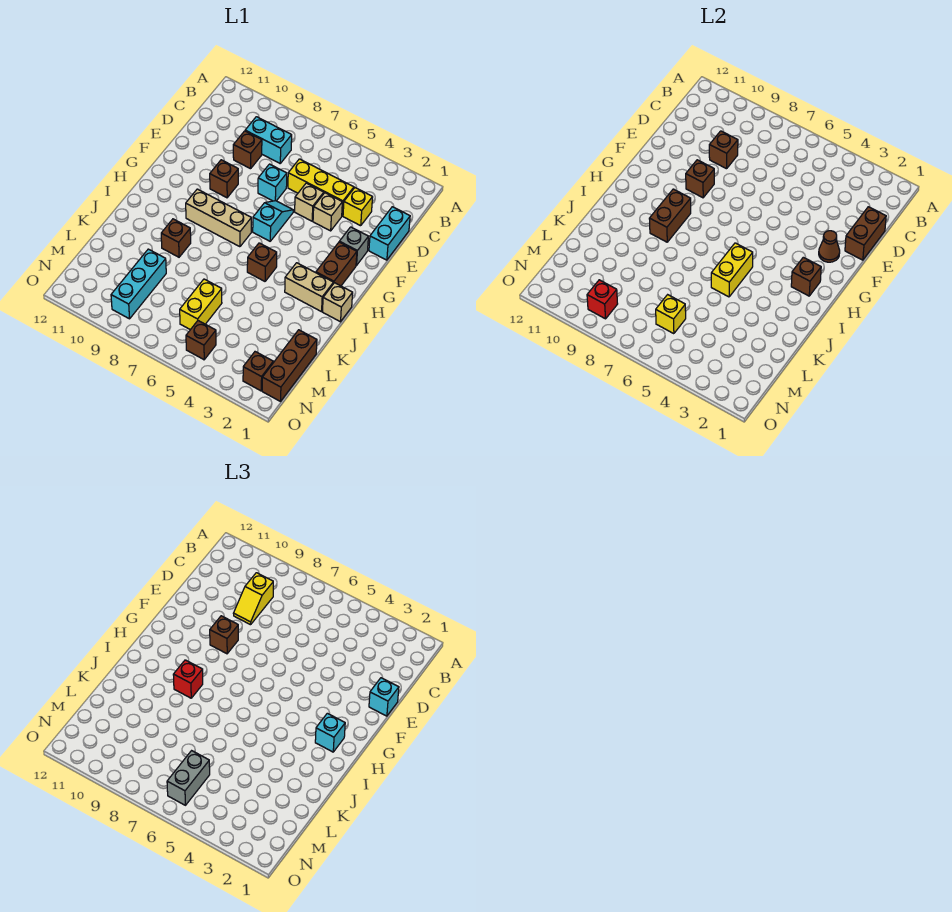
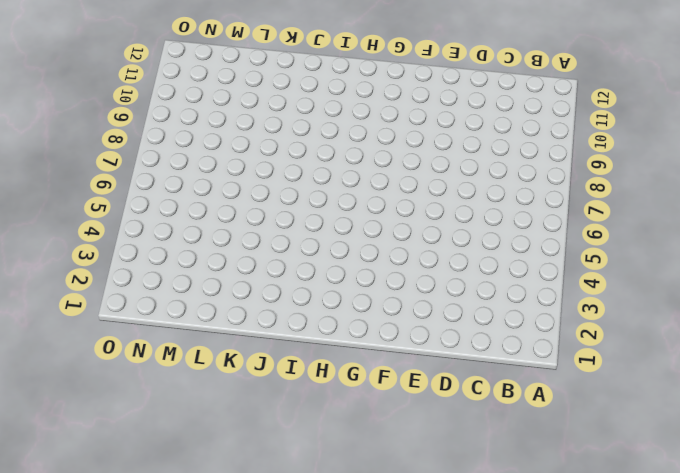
none -> cyan brick C8:C9 level 1
none -> cyan brick D1:E1 level 1
none -> yellow brick D3 level 1
none -> yellow brick D4:D6 level 1

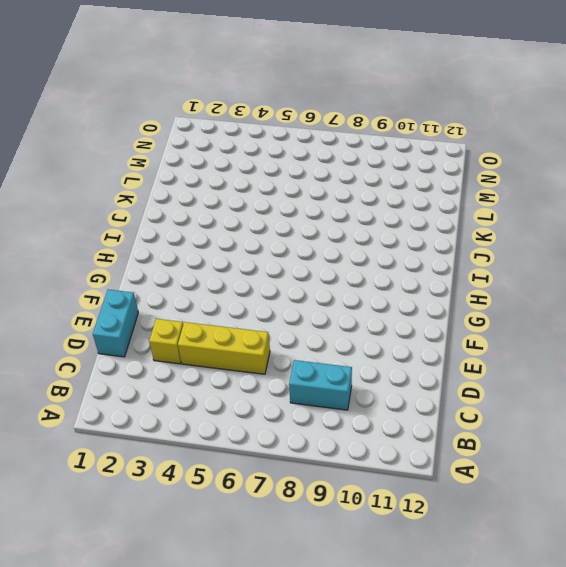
none -> brown brick D9 level 1
none -> tan brick E4 level 1
none -> tan brick E5 level 1
none -> cyan brick E7 level 1

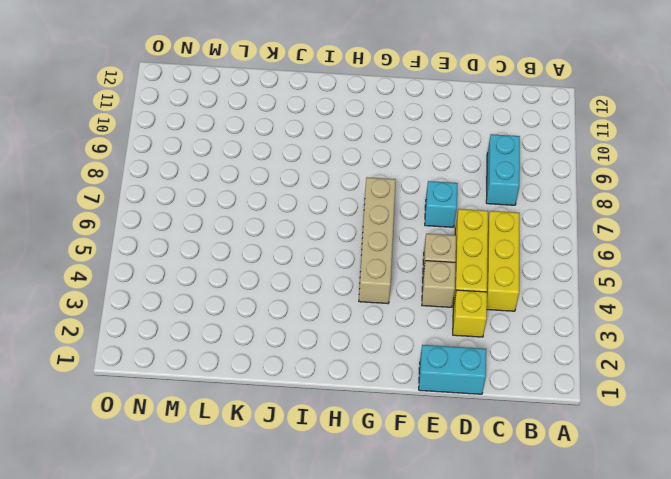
yellow brick C4:C6 level 1 -> none
tan brick G4:G7 level 1 -> cyan slope F6:G6 level 1 top G
none -> brown brick D9 level 1
none -> grey brick F2 level 1
none -> brown brick F9 level 1
none -> brown brick G2:H2 level 1

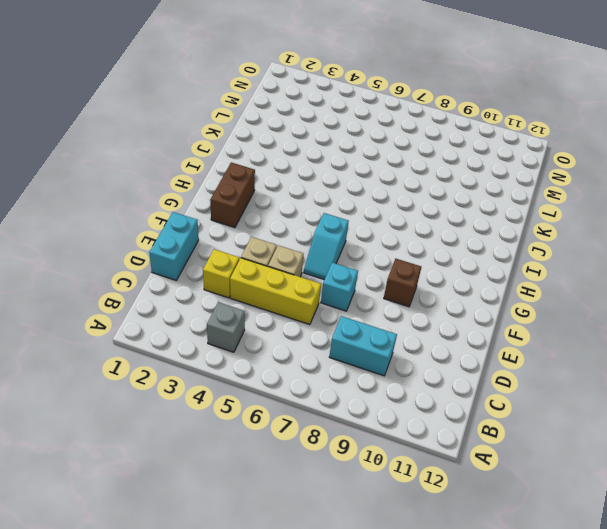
grey brick B4 level 1 -> grey brick F2 level 1
none -> brown brick D9 level 1
none -> tan brick H7:H9 level 1
none -> tan brick I1 level 1
none -> tan brick I2:I3 level 1

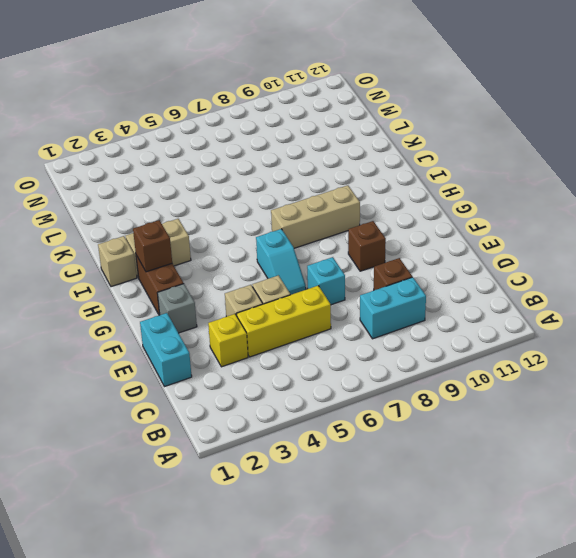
none -> brown brick I5 level 1
none -> brown brick J9 level 1
none -> brown brick L1:N1 level 1
none -> yellow brick L6:M6 level 1

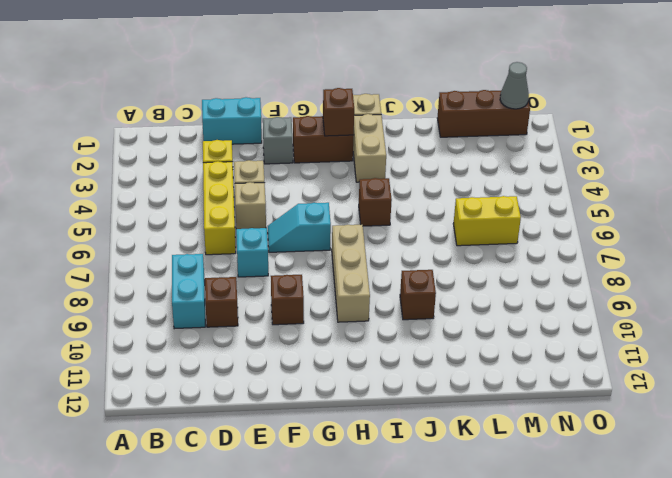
grey cone N1 level 2 -> none
none -> cyan brick L9:N9 level 1
none -> brown brick N2 level 1
none -> brown brick N5 level 1
none -> brown brick D1:E1 level 2

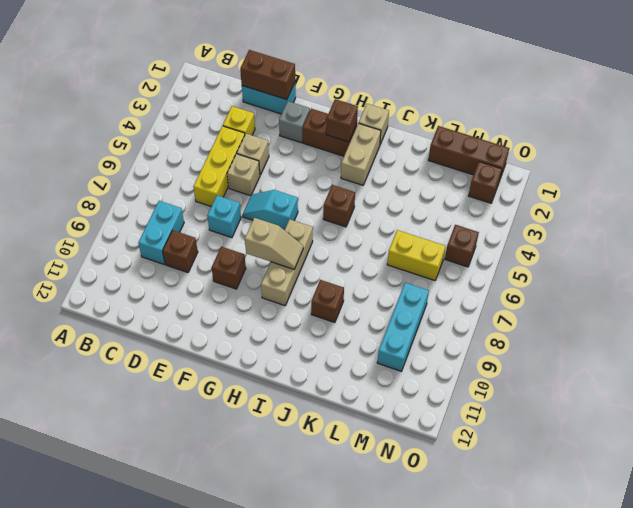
tan slope G8:H8 level 2 top G -> none
cyan brick M8:M10 level 1 -> cyan brick L9:N9 level 1
none -> brown brick D9 level 2
none -> brown cone F2 level 2
none -> brown brick F9 level 2
none -> brown brick H9:I9 level 2

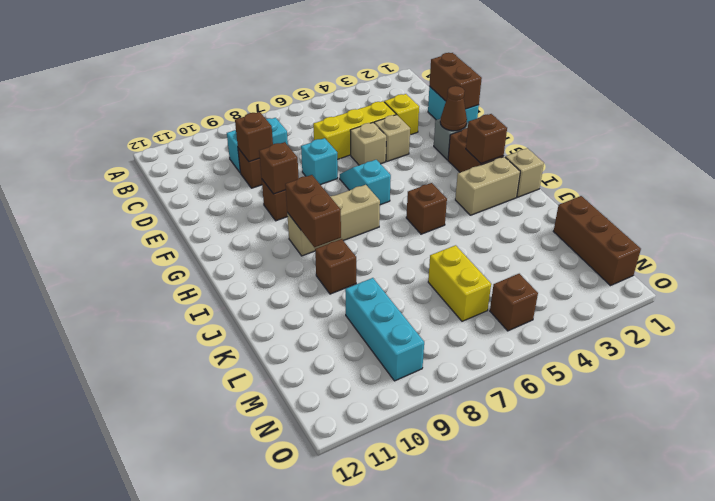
none -> brown brick N2 level 1
none -> yellow brick I5:J5 level 2
none -> yellow brick M6 level 2
none -> red brick N9 level 2

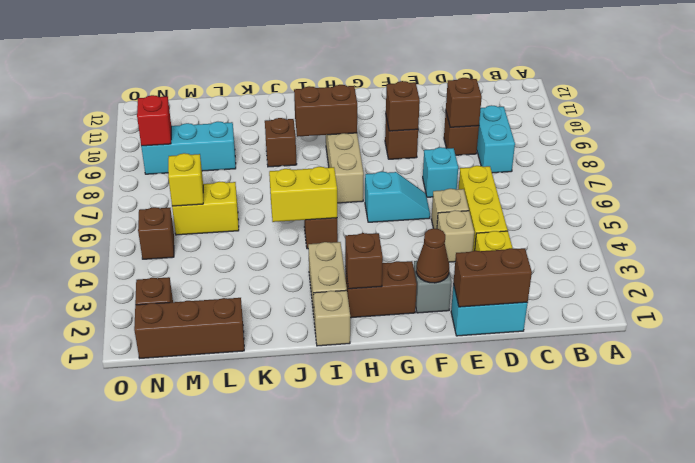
none -> yellow slope C9:D9 level 3 top C
none -> cyan brick E1 level 3
none -> brown brick F9 level 3
none -> cyan brick H2 level 3

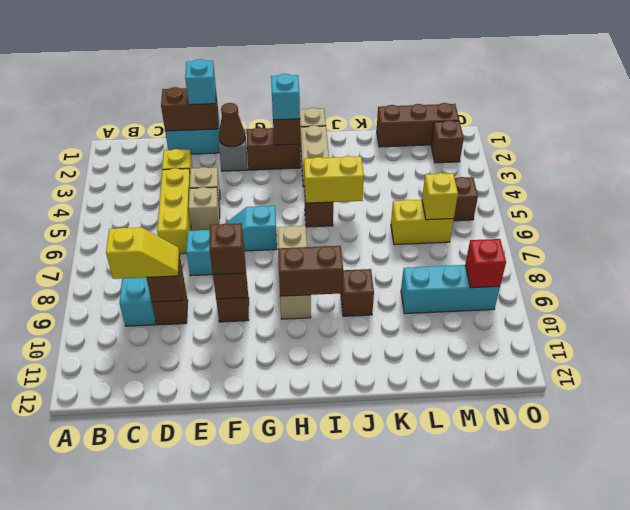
none -> red brick I9 level 3
none -> grey brick M6:N6 level 3

